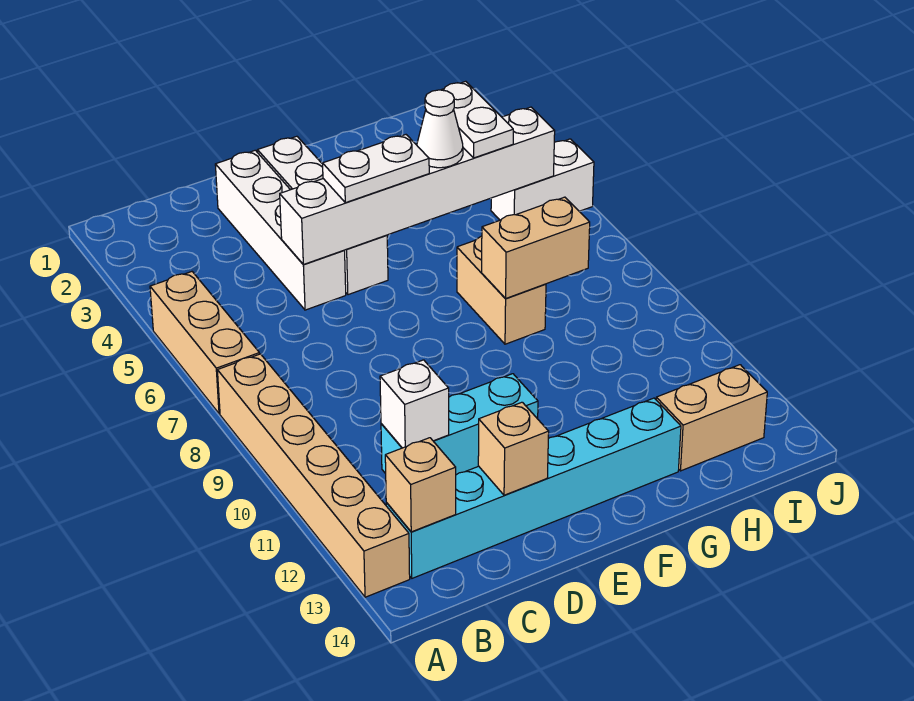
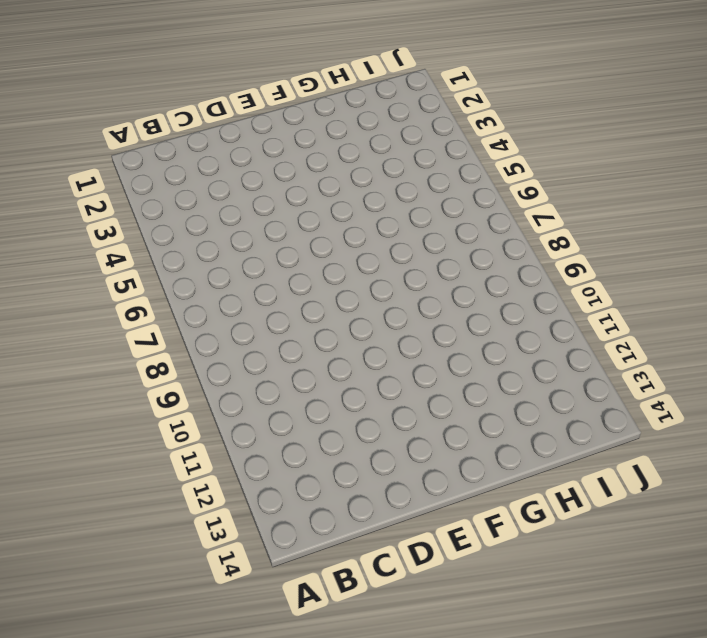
none -> tan brick A5:A7 level 1
none -> tan brick A8:A13 level 1
none -> cyan brick B13:G13 level 1

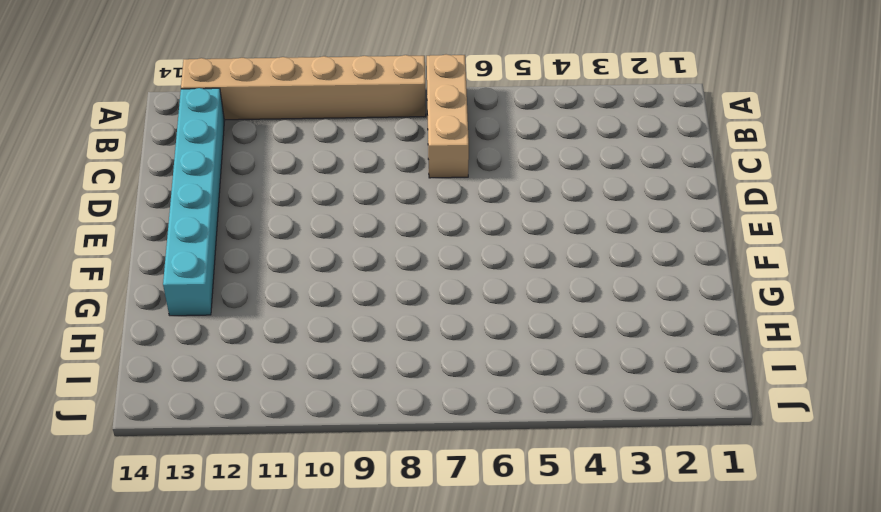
tan brick A7:C7 level 1 -> tan brick A5:A7 level 1
none -> cyan brick C11:E11 level 1
none -> white brick D2:D5 level 1
none -> white brick E2:E5 level 1

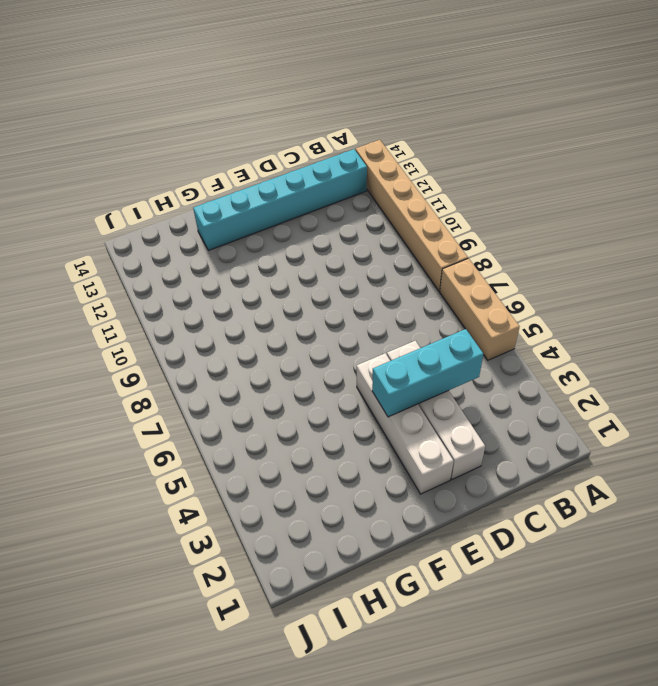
cyan brick C4:E4 level 2 -> cyan brick C11:E11 level 1
none -> tan brick G7:G8 level 1
none -> tan brick H13:I13 level 1
none -> white brick I5:J5 level 1

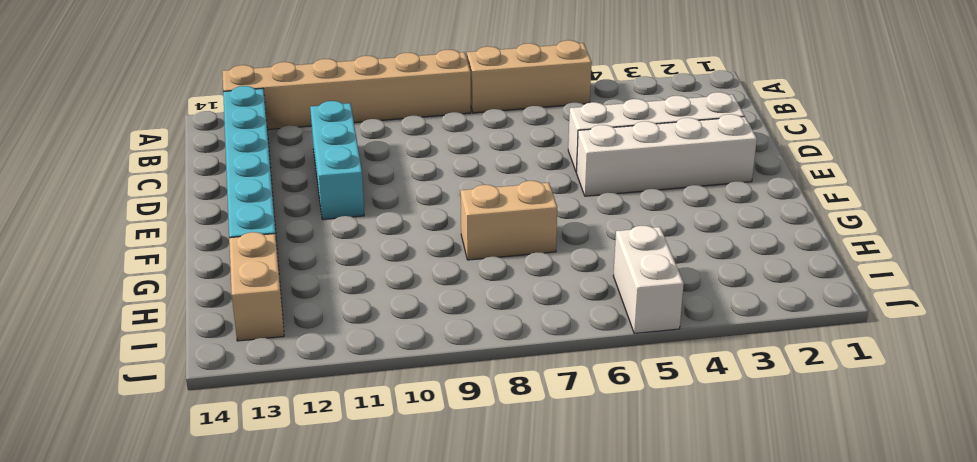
none -> tan brick B13 level 2
none -> white brick C11 level 2
none -> white brick D5:I5 level 2

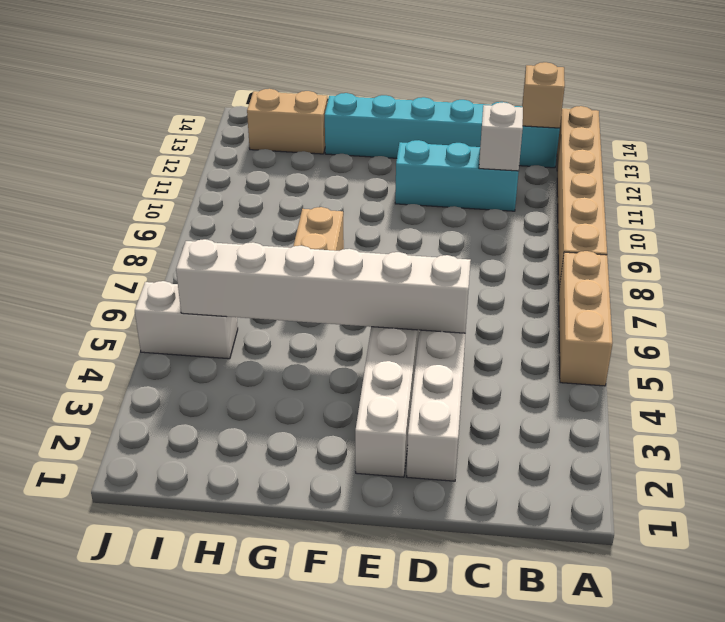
none -> tan brick D13 level 2
none -> tan brick G8:H8 level 2
none -> white plate E5:F5 level 3

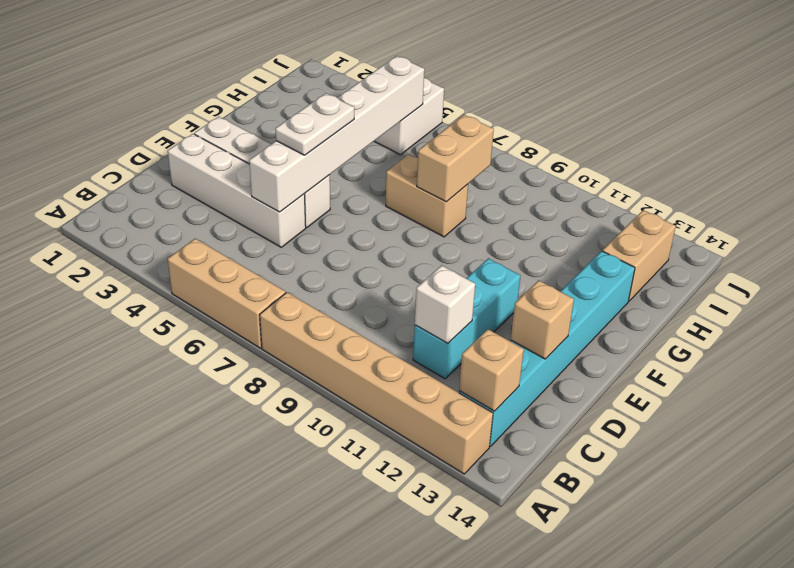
none -> white cone G5 level 3
none -> white plate H4:H5 level 3

